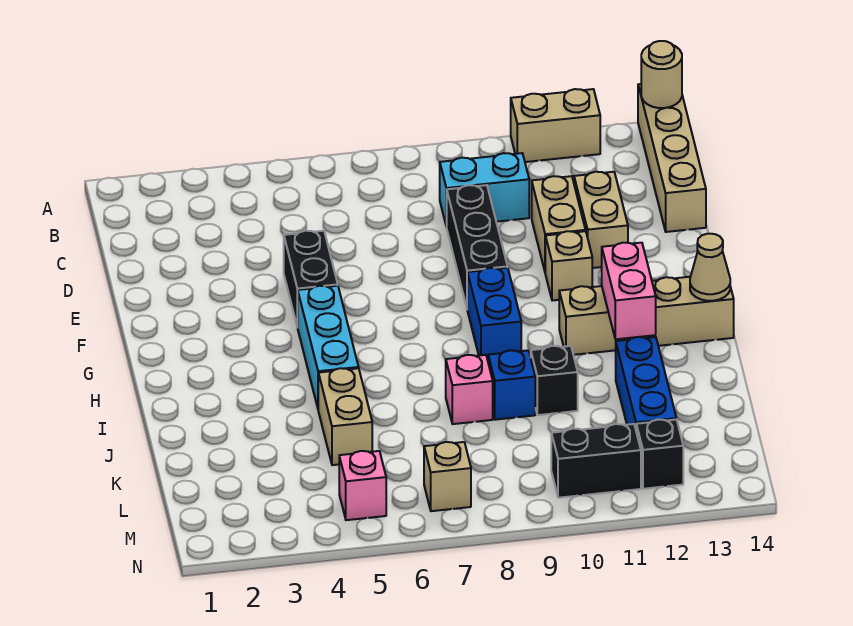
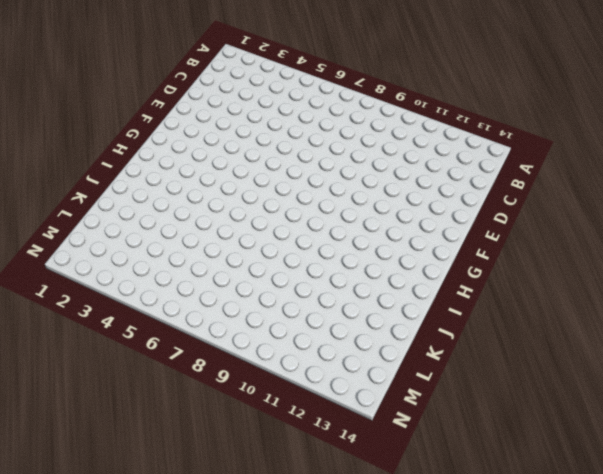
none -> tan brick A11:A12 level 1
none -> tan brick A14:D14 level 1
none -> cyan brick C9:C10 level 1

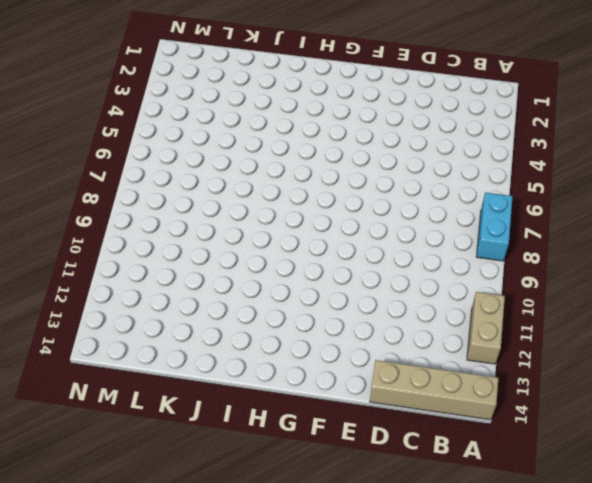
cyan brick A7:A8 level 1 -> cyan brick C9:C10 level 1
none -> black brick D9:F9 level 1
none -> tan brick D11:E11 level 1
none -> tan brick D12:E12 level 1

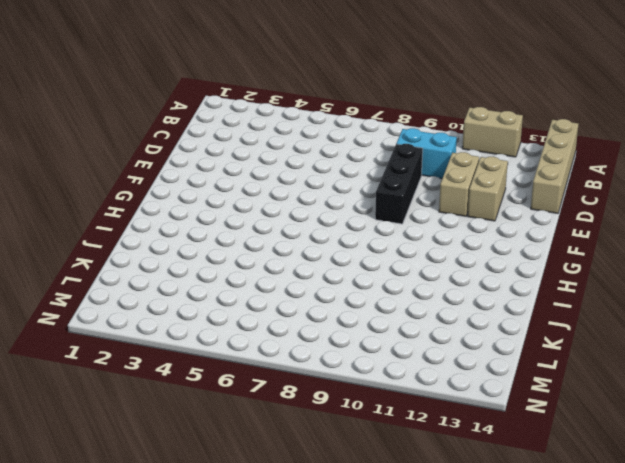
none -> black brick E5:F5 level 1
none -> tan brick F11 level 1
none -> cyan brick G5:I5 level 1

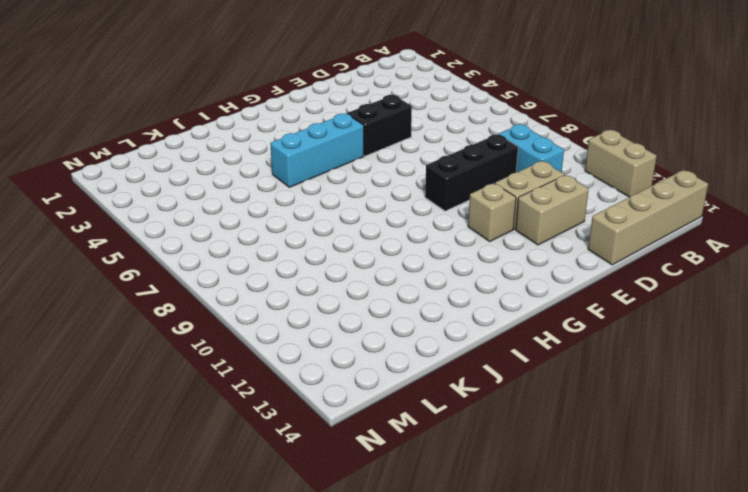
none -> blue brick G9:H9 level 1
none -> tan brick H11:H14 level 1
none -> tan brick J5:K5 level 1

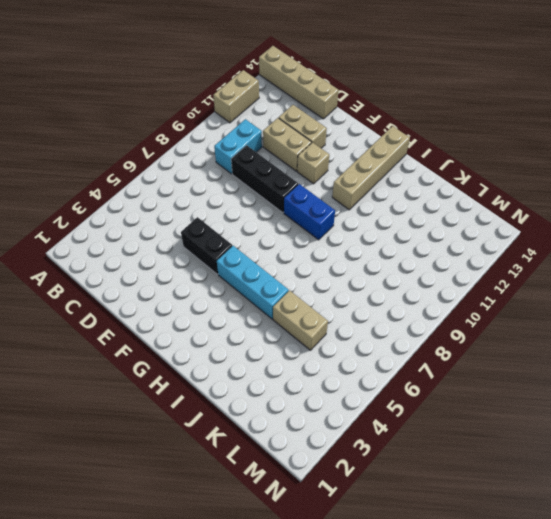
none -> pink brick J8 level 1
none -> blue brick J9 level 1
none -> black brick J10 level 1

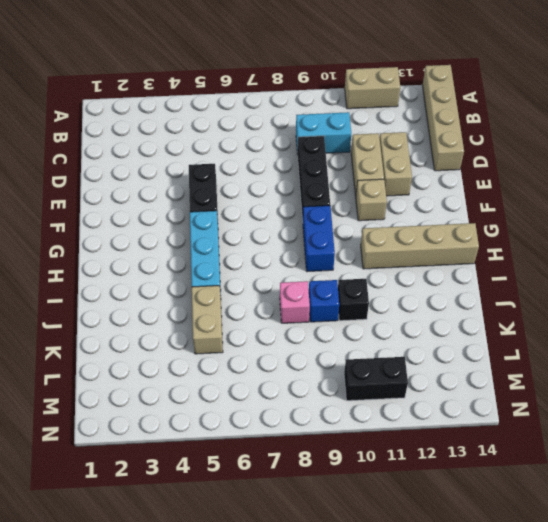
none -> blue brick J12:L12 level 1
none -> pink brick M5 level 1
none -> tan brick M7 level 1

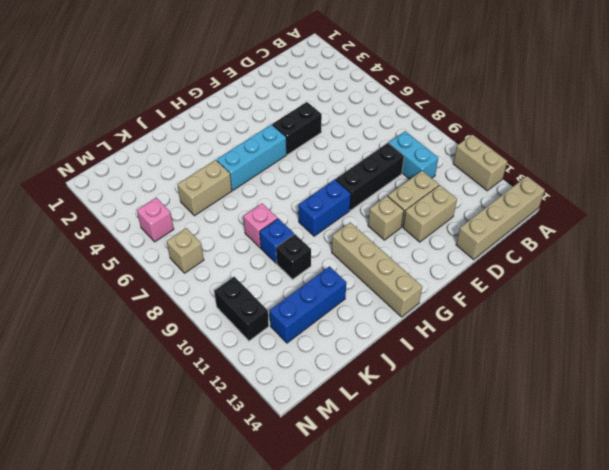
none -> black brick M12 level 1
none -> tan round brick A14 level 2
none -> pink brick H12:I12 level 2

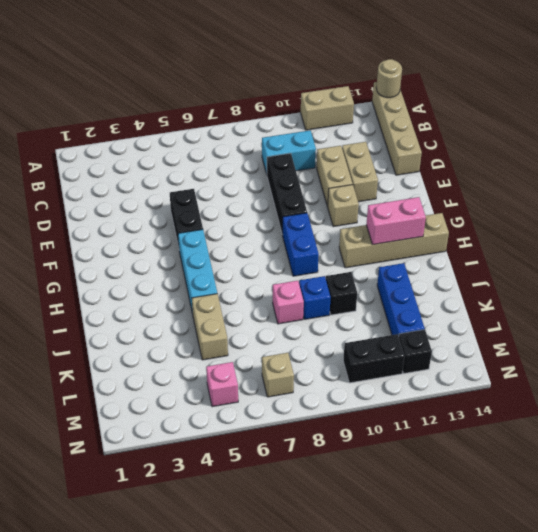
pink brick H12:H13 level 2 -> pink brick H12:I12 level 2
none -> tan cone H14 level 2

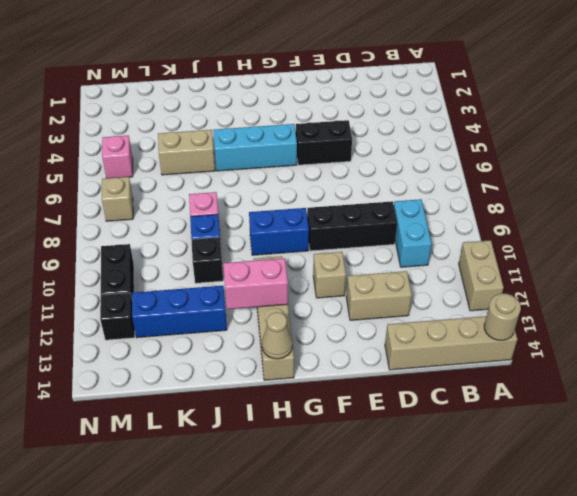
none -> tan brick D11:E11 level 1

